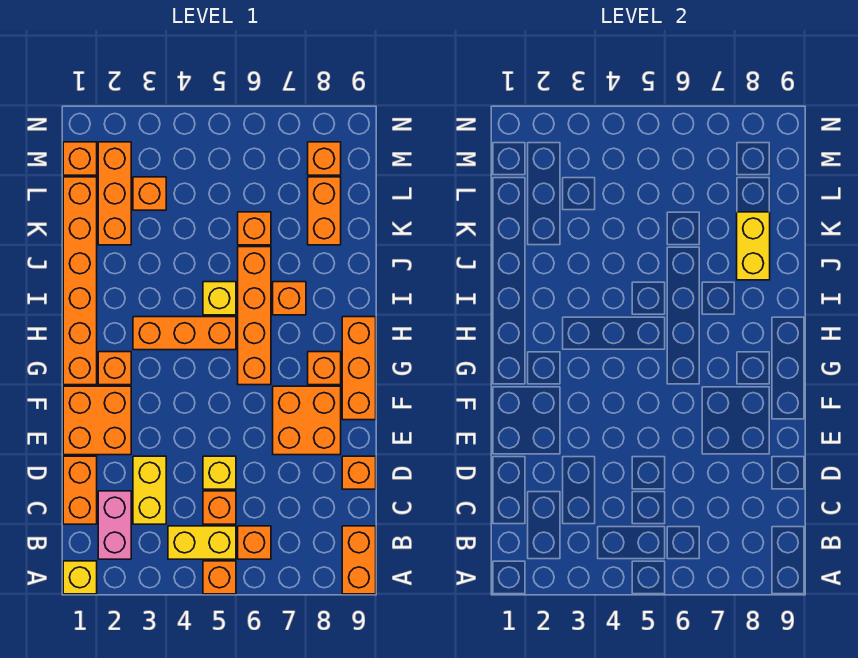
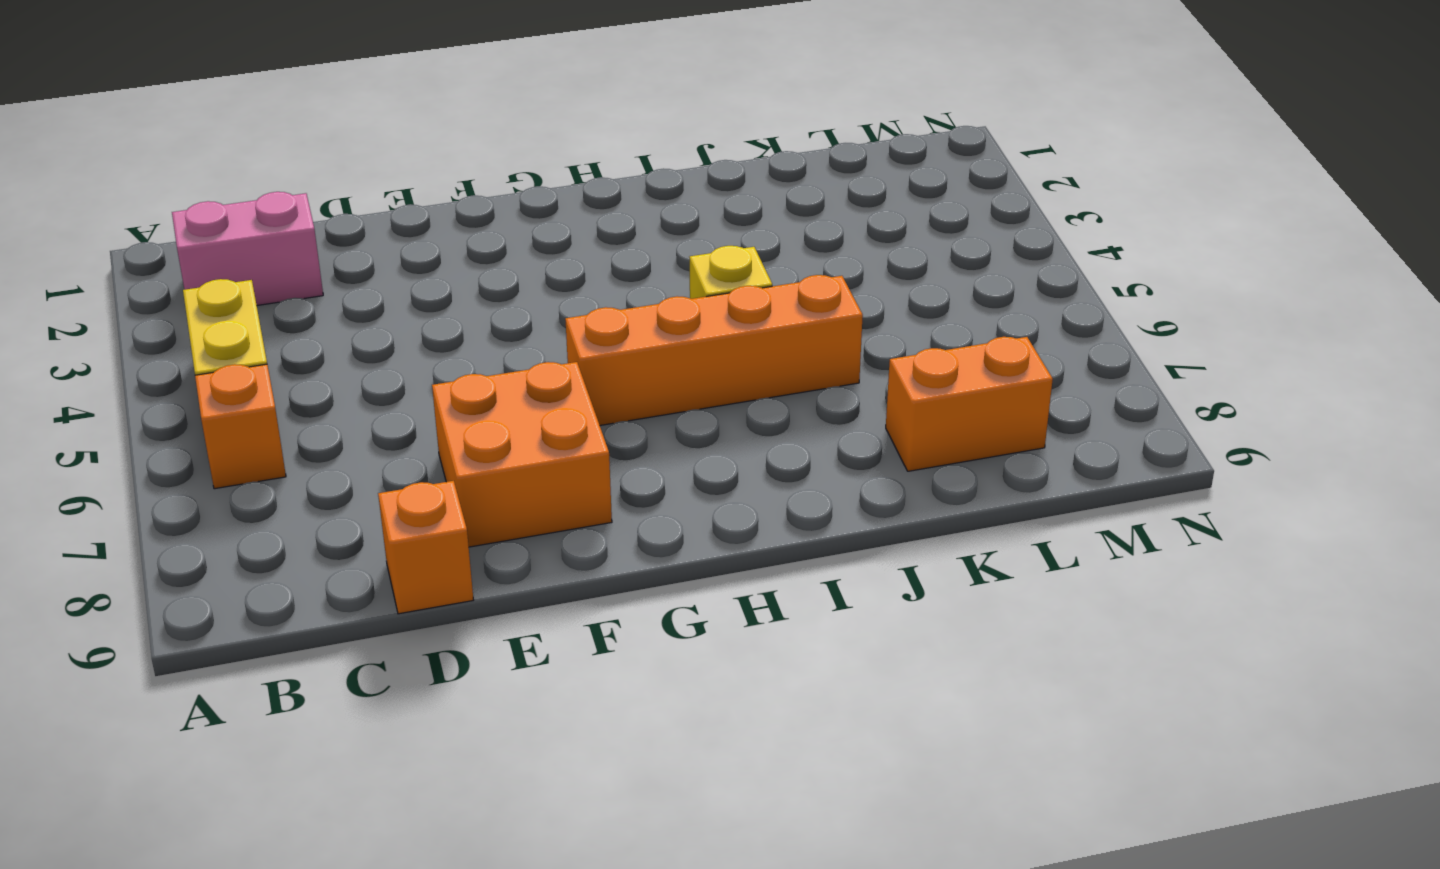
none -> yellow brick A1 level 1
none -> orange brick A5 level 1
none -> orange brick A9:B9 level 1

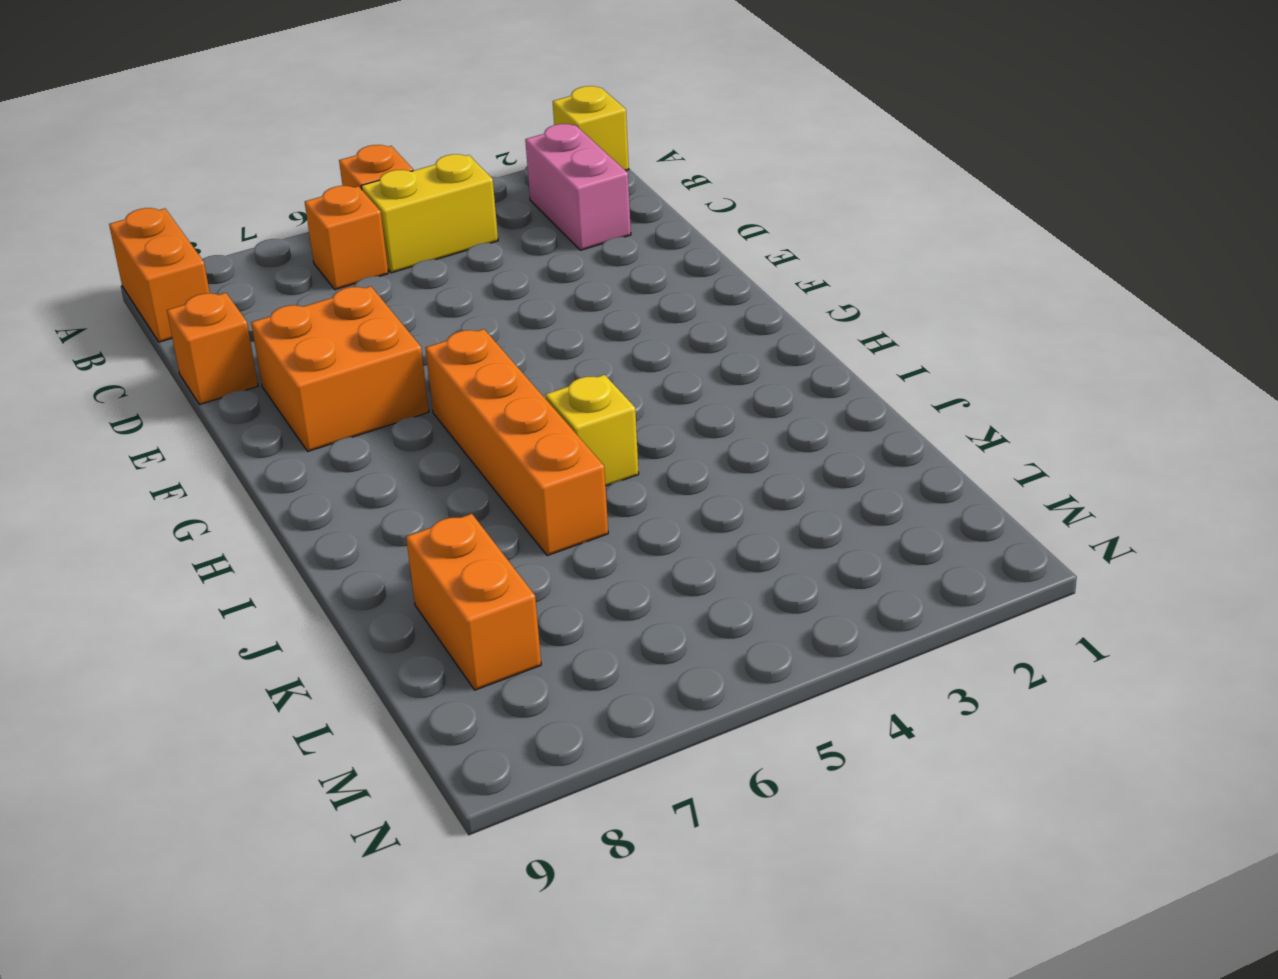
none -> orange brick C1:D1 level 1
none -> yellow brick C3:D3 level 1
none -> orange brick C5 level 1

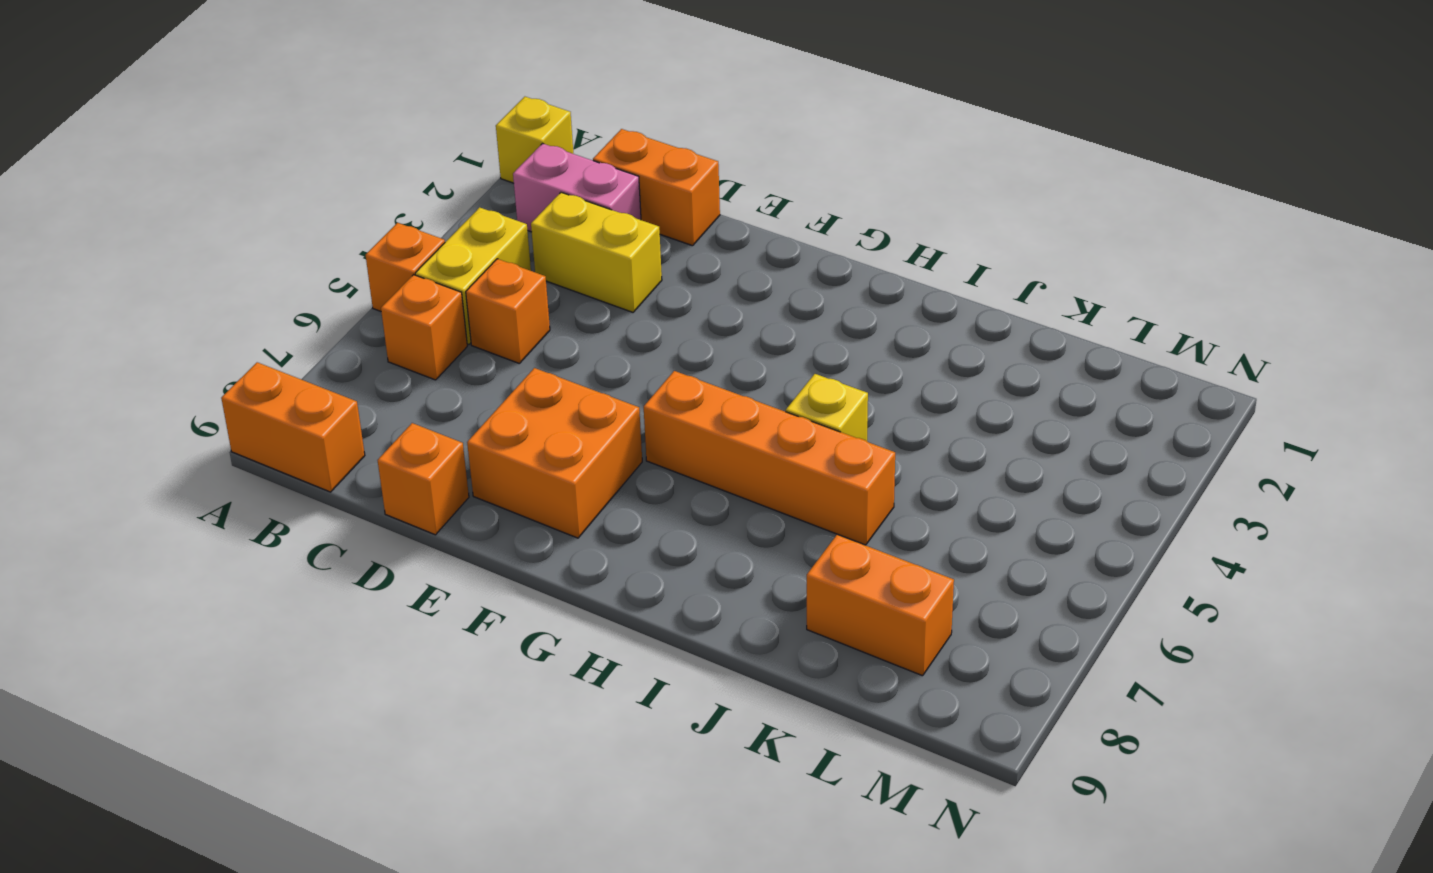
none -> yellow brick D5 level 1
none -> orange brick E1:F2 level 1
none -> orange brick F9:H9 level 1

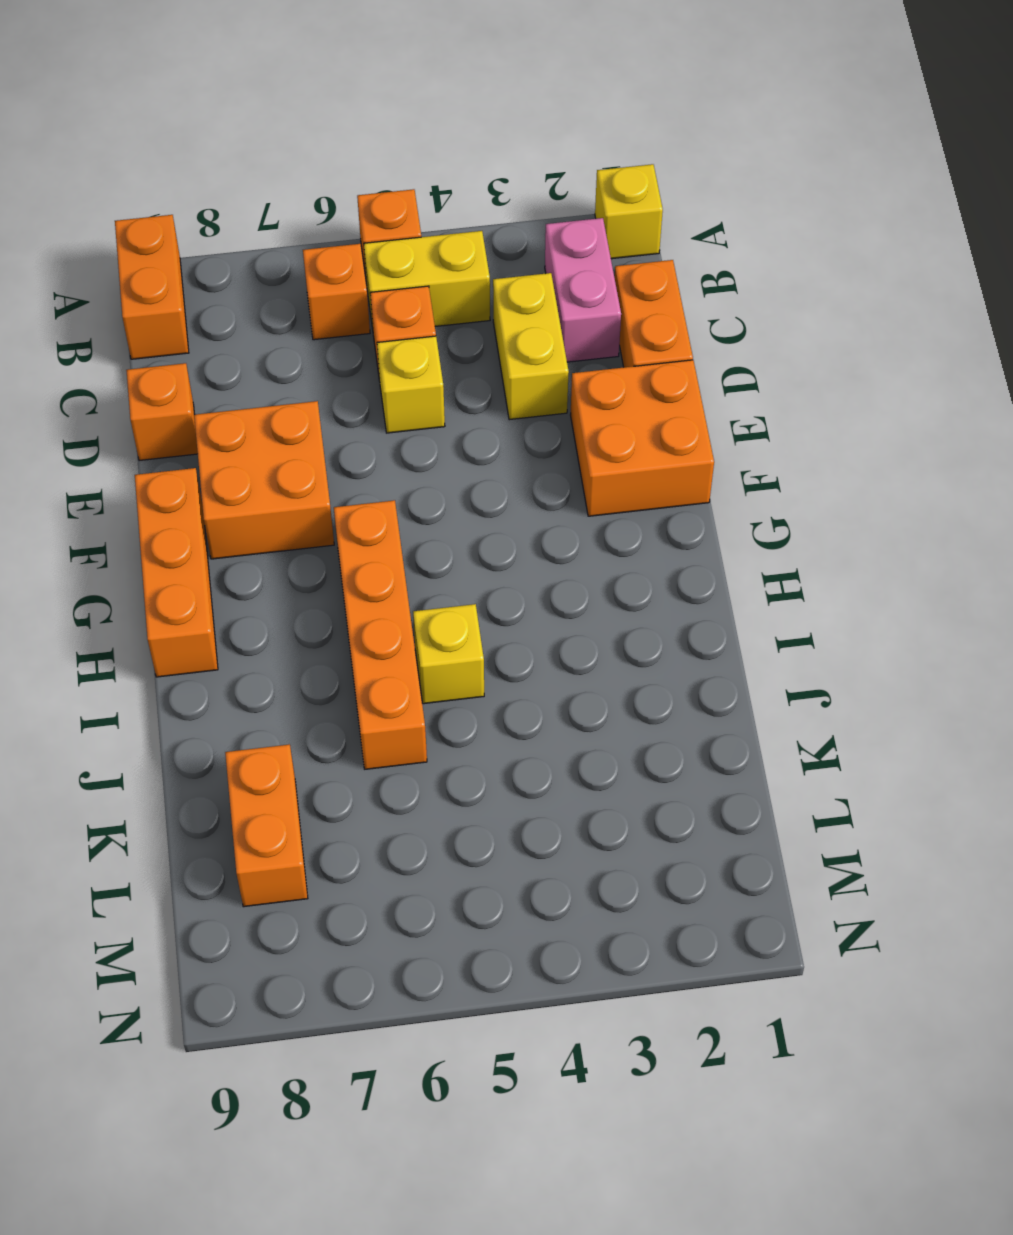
none -> orange brick G1:L1 level 1
none -> orange brick G2 level 1
none -> orange brick G8 level 1

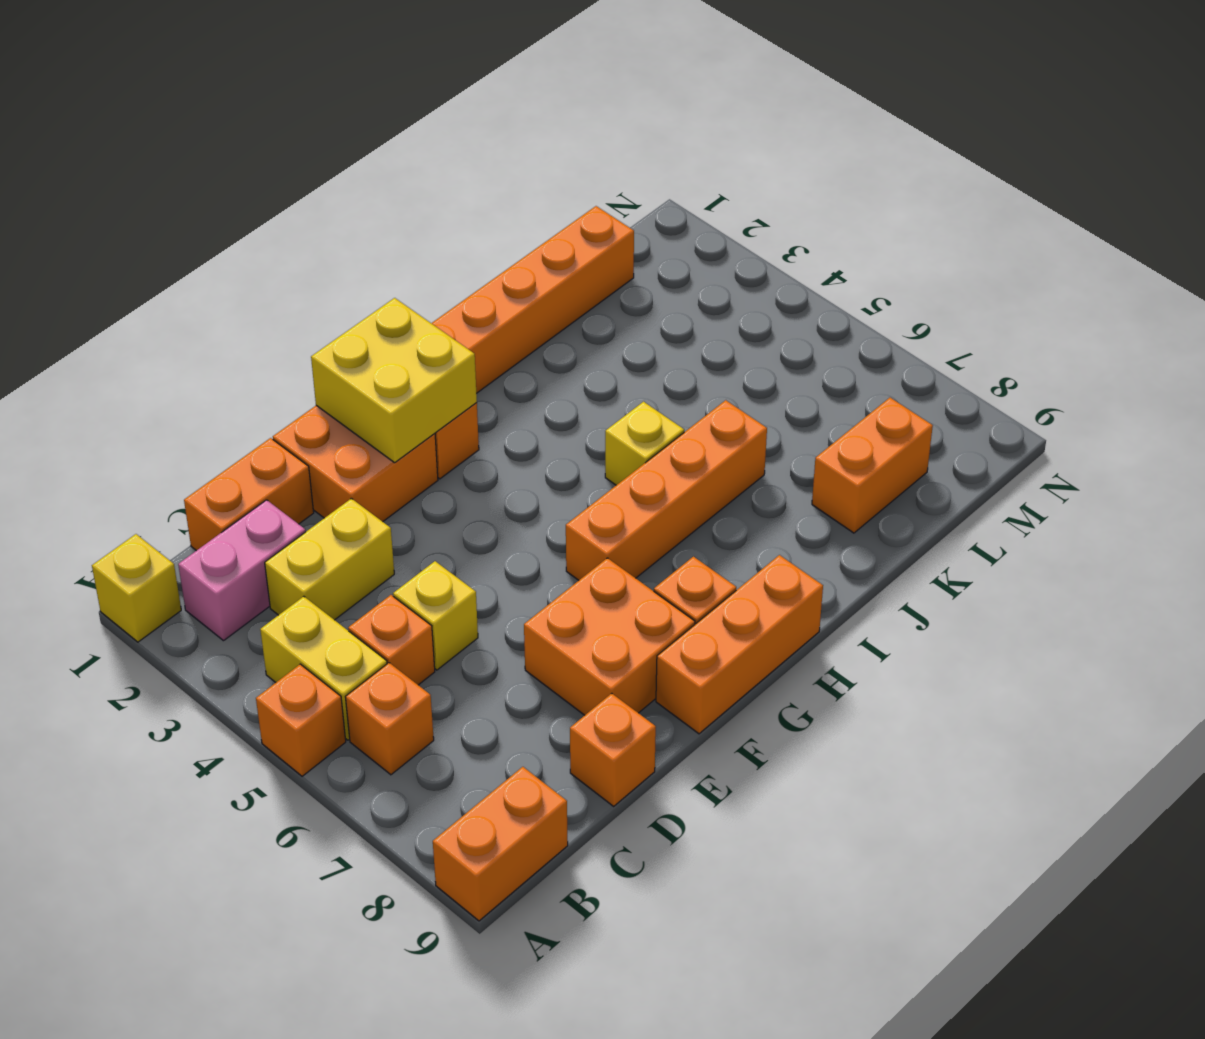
yellow brick F1:G2 level 2 -> none
none -> orange brick H3:H5 level 1
none -> orange brick I7 level 1
none -> orange brick K2:M2 level 1

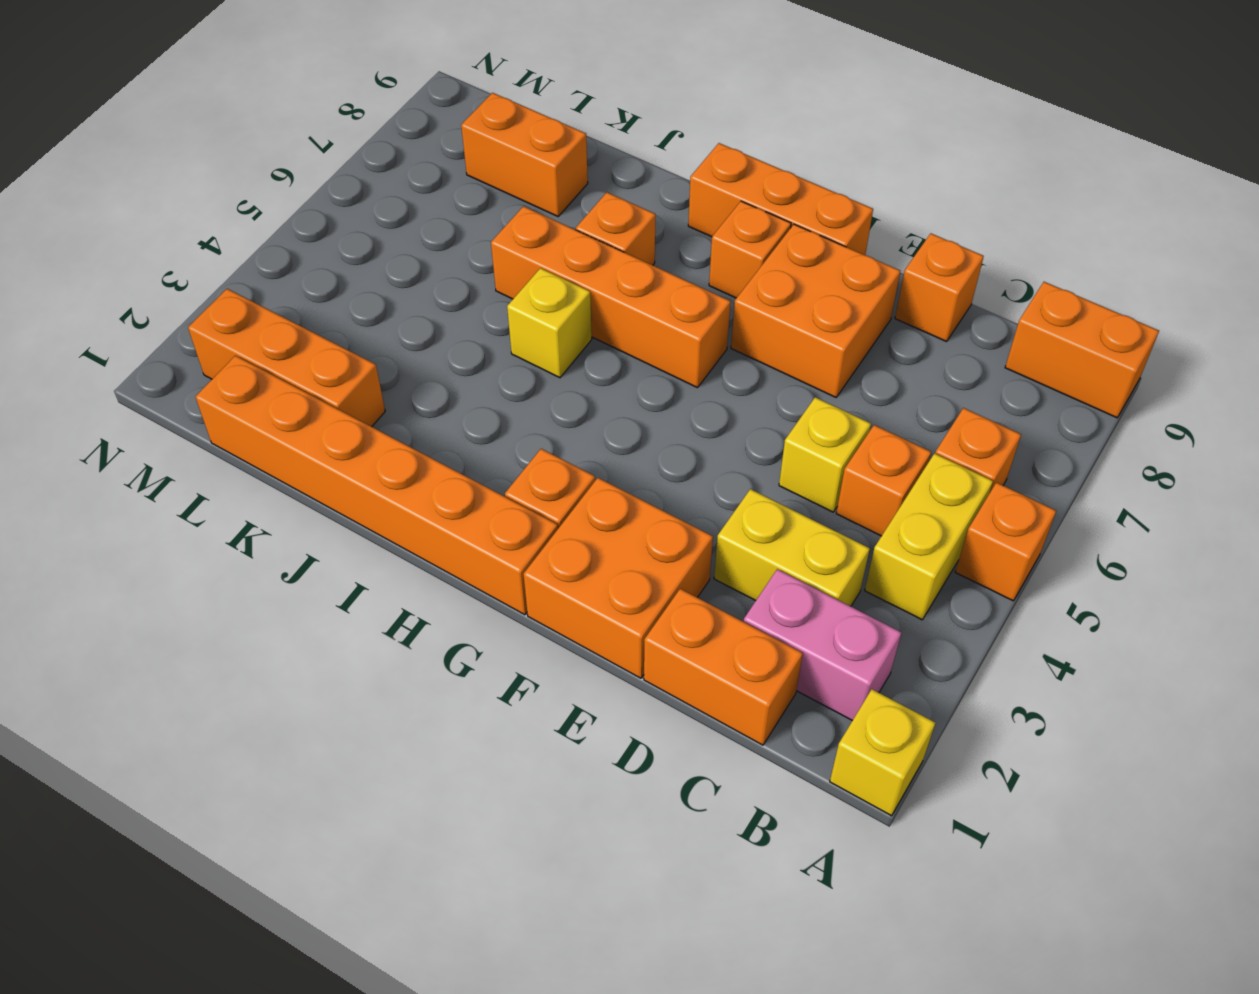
none -> orange brick H3:H5 level 1
none -> orange brick K6 level 1
none -> orange brick L3 level 1

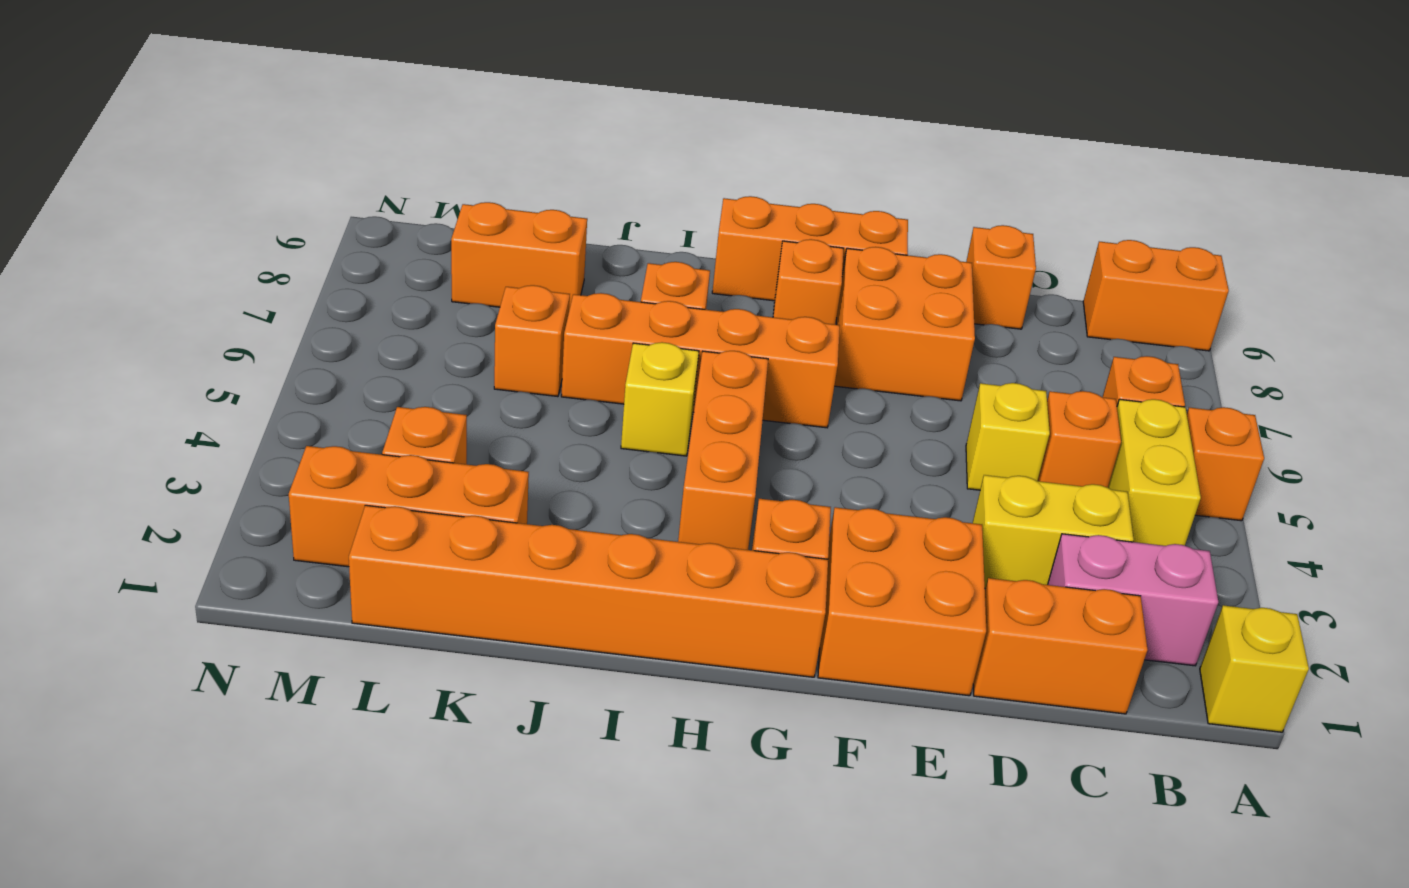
none -> orange brick M1 level 1
none -> orange brick M8 level 1
none -> yellow brick J8:K8 level 2

